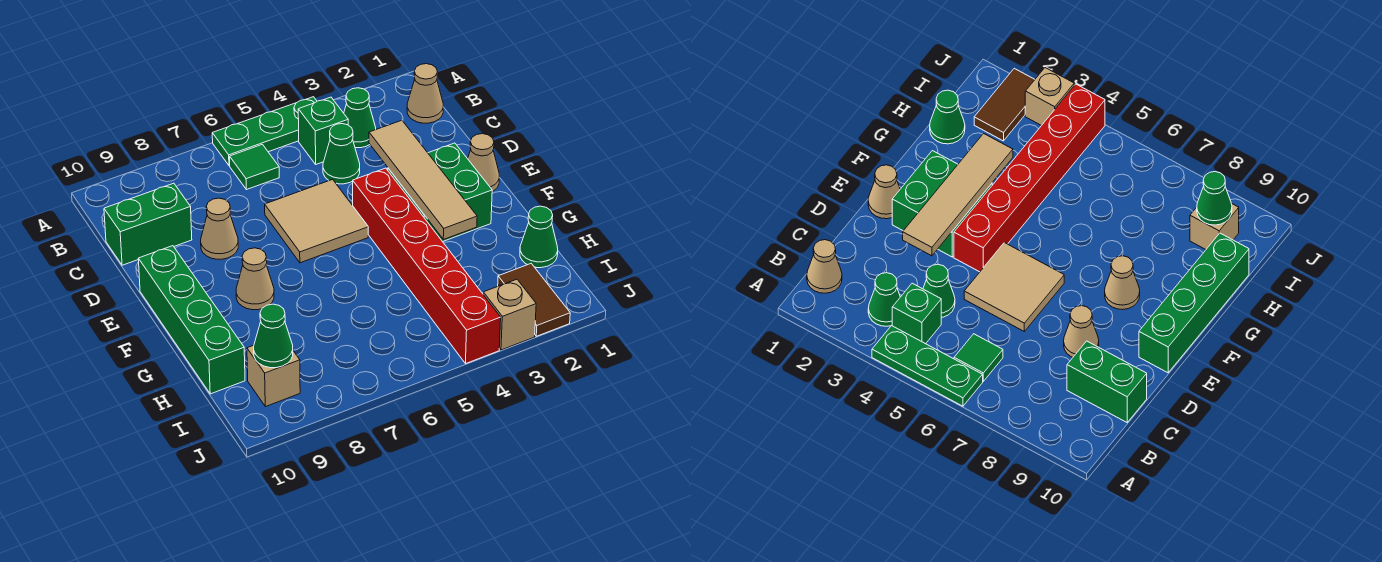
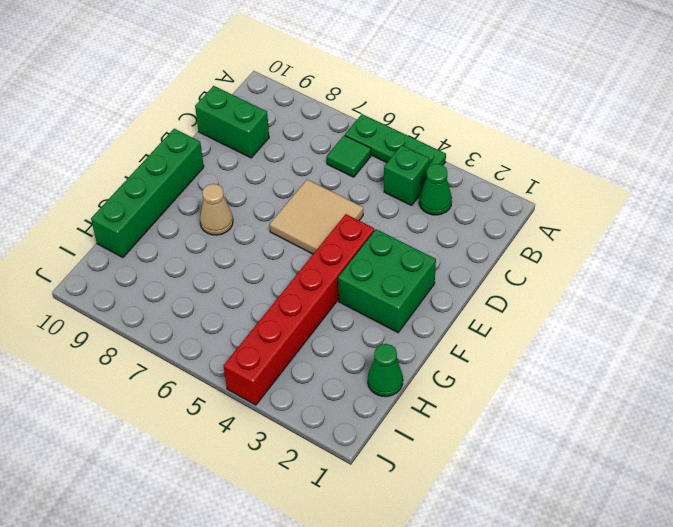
none -> tan cone B1 level 1
none -> green cone C4 level 1
none -> tan cone D8 level 1

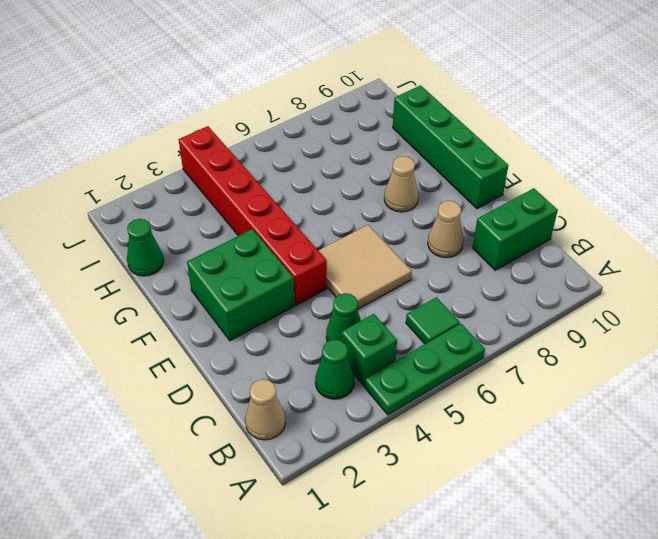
none -> tan cone E1 level 1
none -> brown tile I2:J2 level 1
none -> tan brick I9 level 1

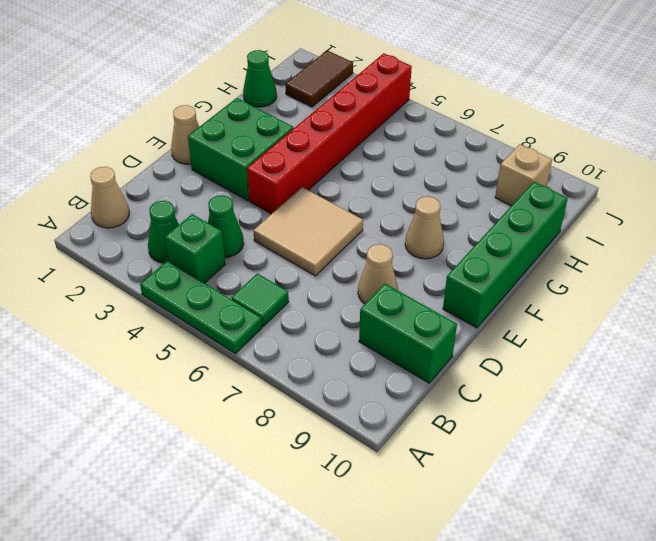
none -> tan brick J3 level 1
none -> tan tile D3:G3 level 2
none -> green cone I9 level 2

